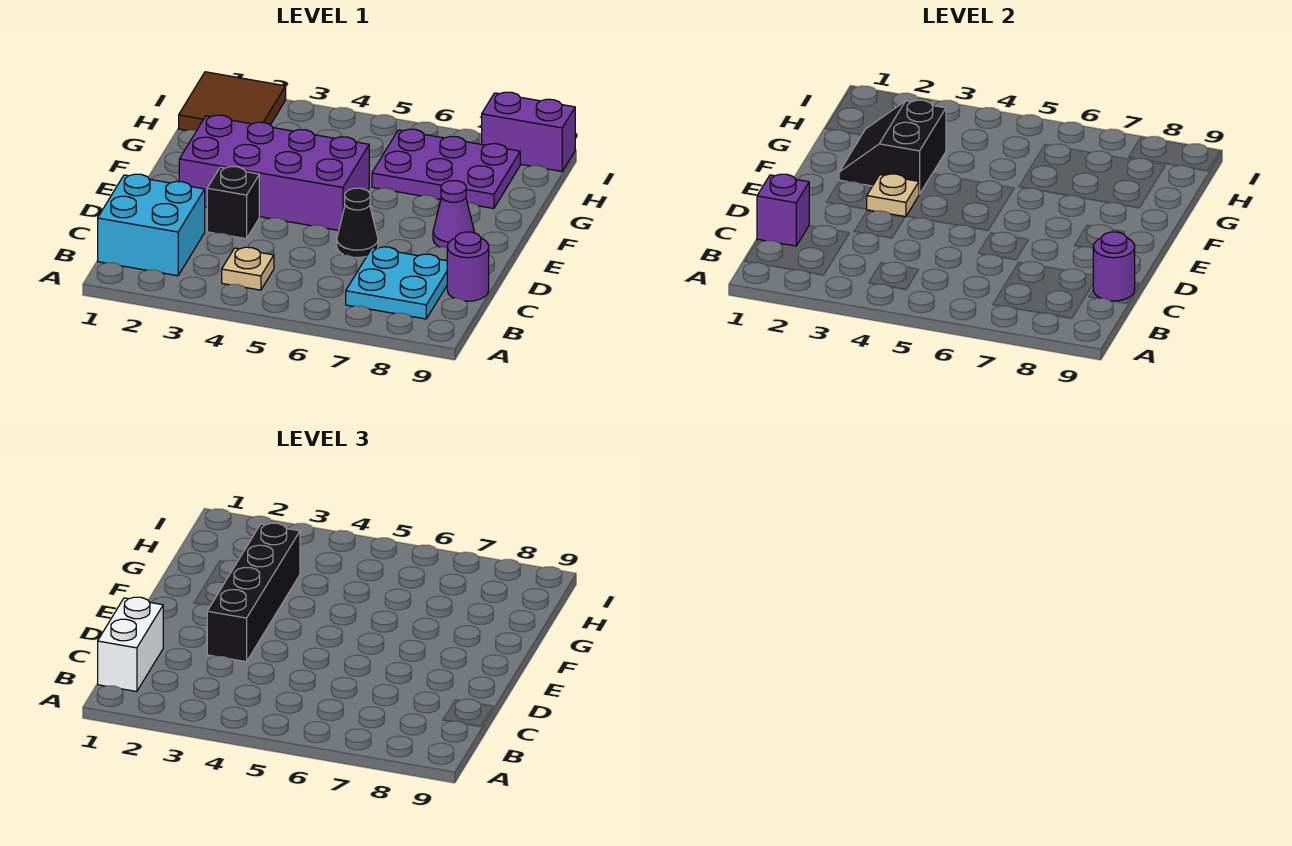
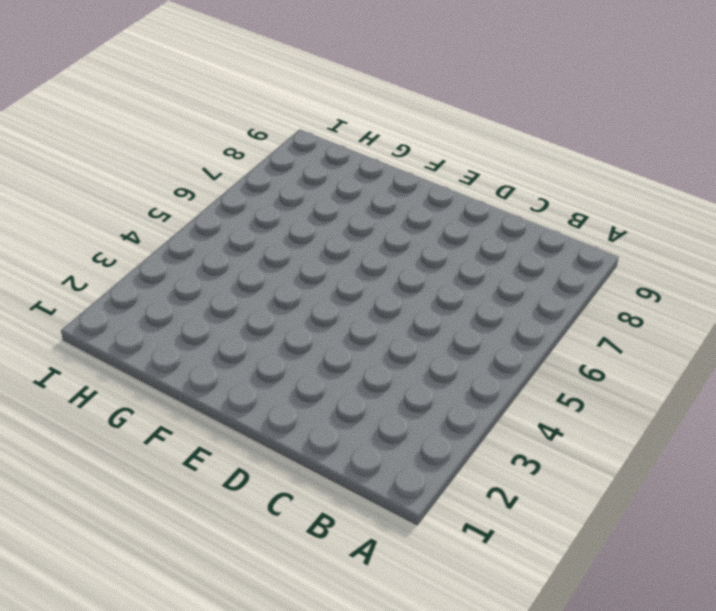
none -> cyan brick B1:C2 level 1
none -> tan plate B4 level 1
none -> cyan plate B7:C8 level 1

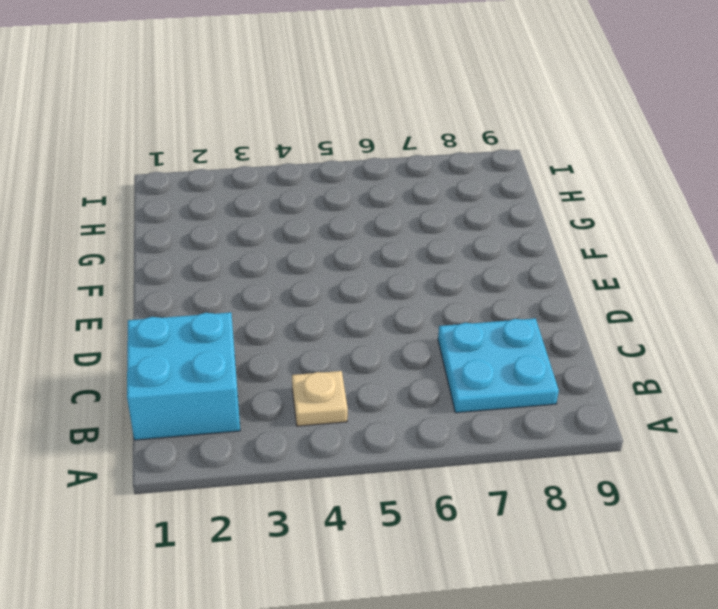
none -> purple round brick C9 level 1
none -> black brick D3 level 1
none -> black cone D6 level 1

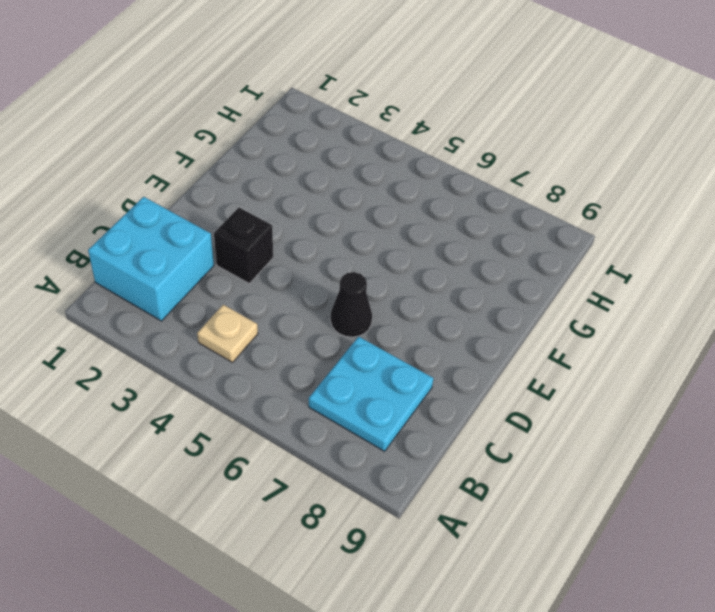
none -> purple round brick C9 level 1
none -> purple brick E2:F5 level 1
none -> purple cone E8 level 1

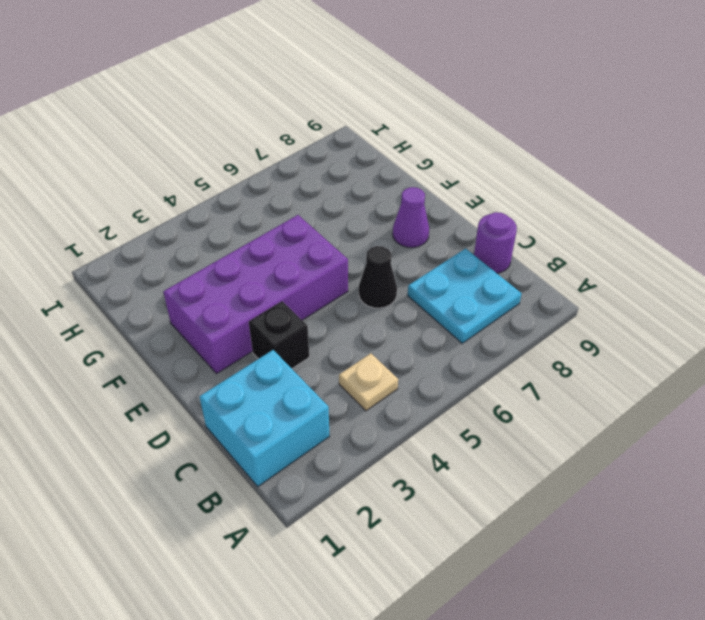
none -> purple plate G6:H8 level 1
none -> brown tile H1:I2 level 1
none -> purple brick I8:I9 level 1

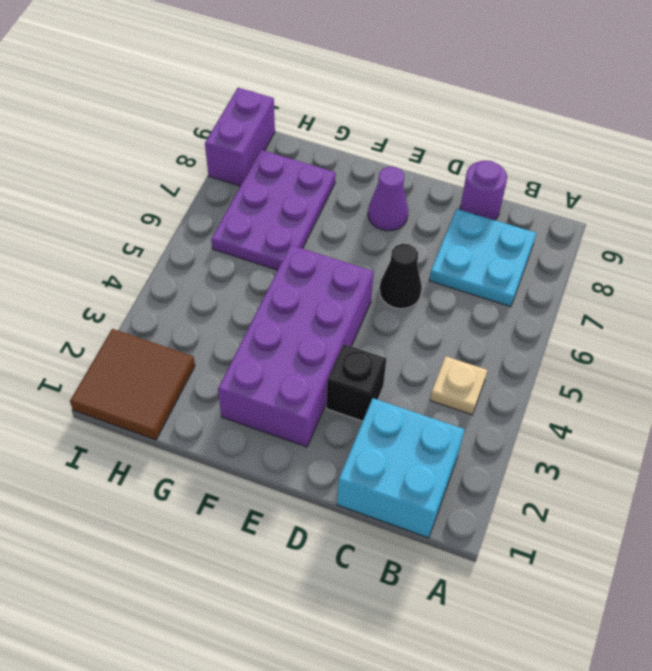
none -> purple brick C1 level 2
none -> purple round brick C9 level 2
none -> tan plate E3 level 2

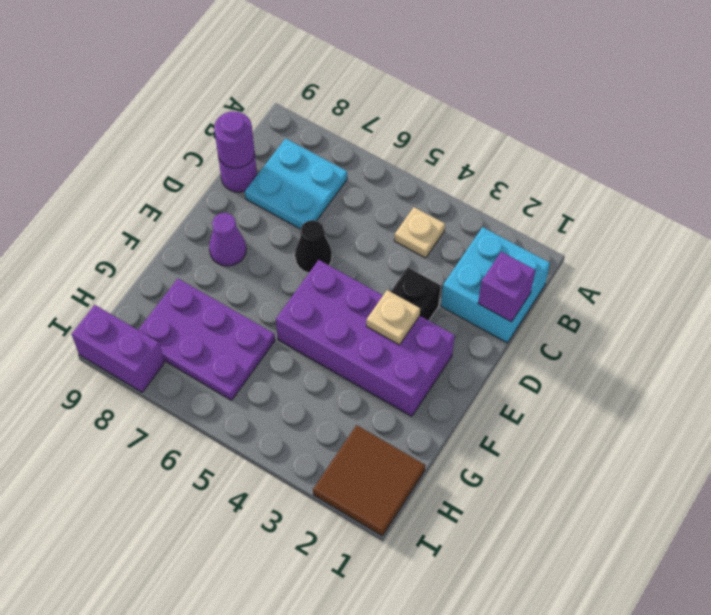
none -> black slope F2:G3 level 2 top 3
none -> white brick B1:C1 level 3
none -> black brick D3:G3 level 3

